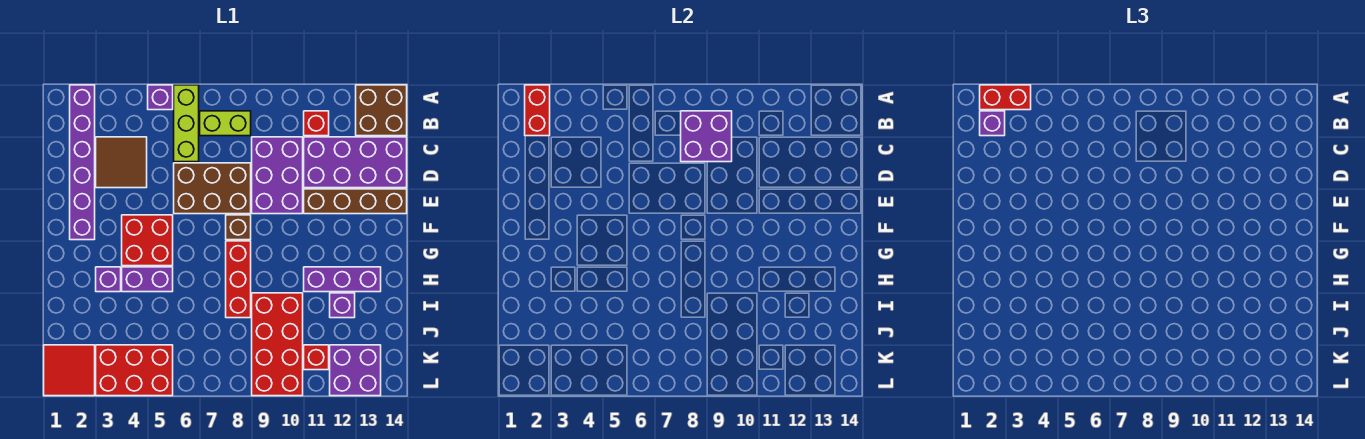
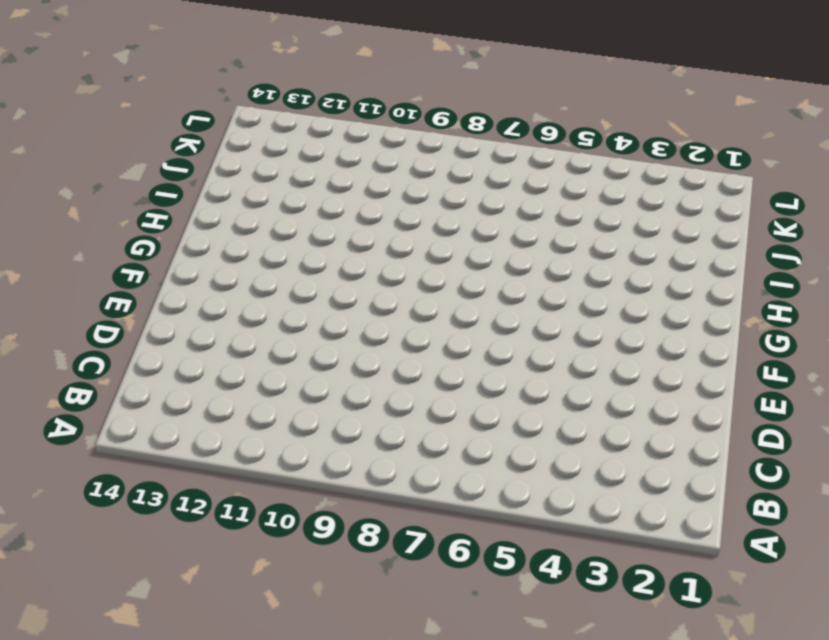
none -> purple brick A2:F2 level 1
none -> purple brick A5 level 1
none -> lime brick A6:C6 level 1

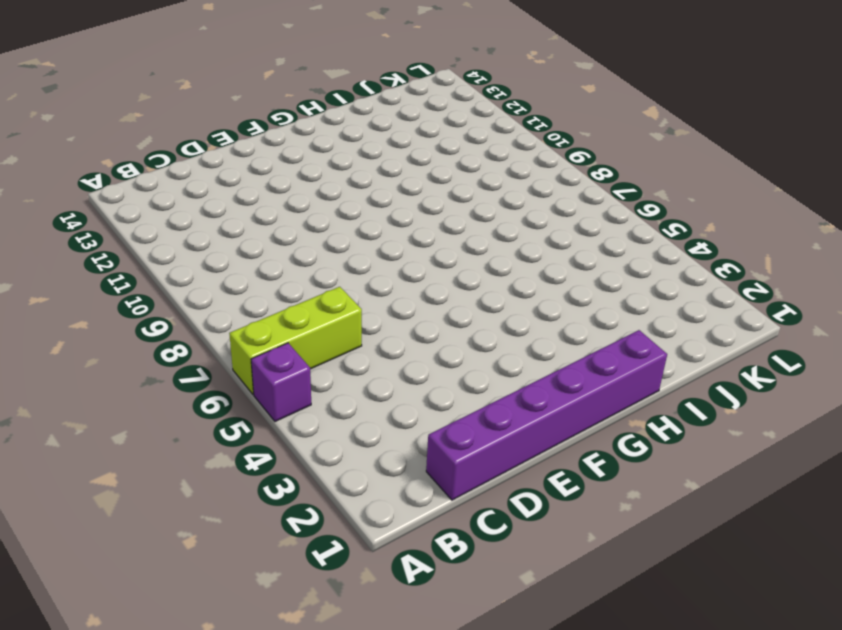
purple brick C1:H1 level 1 -> purple brick A2:F2 level 1
none -> brown brick A13:B14 level 1
none -> lime brick B7:B8 level 1
none -> red brick B11 level 1

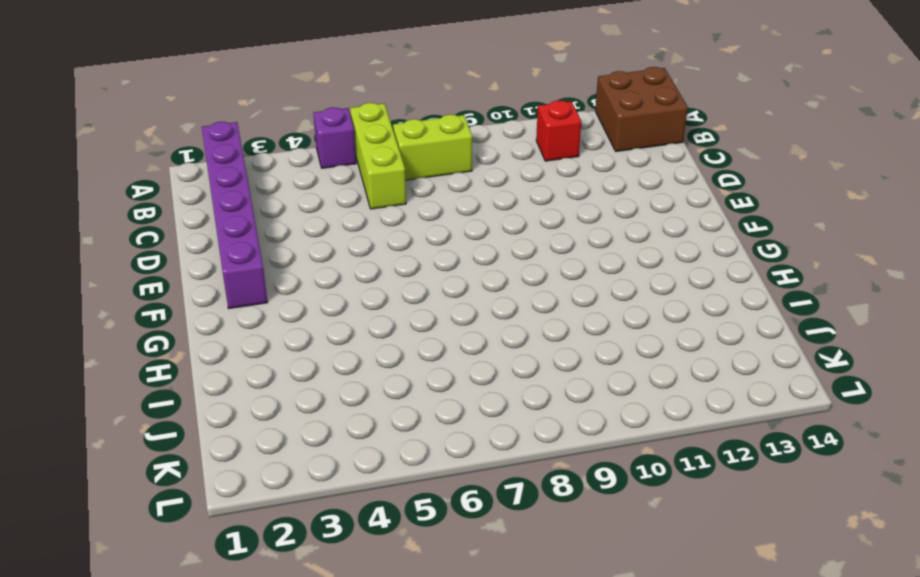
none -> brown tile C3:D4 level 1
none -> purple brick C9:E10 level 1
none -> purple brick C11:D14 level 1

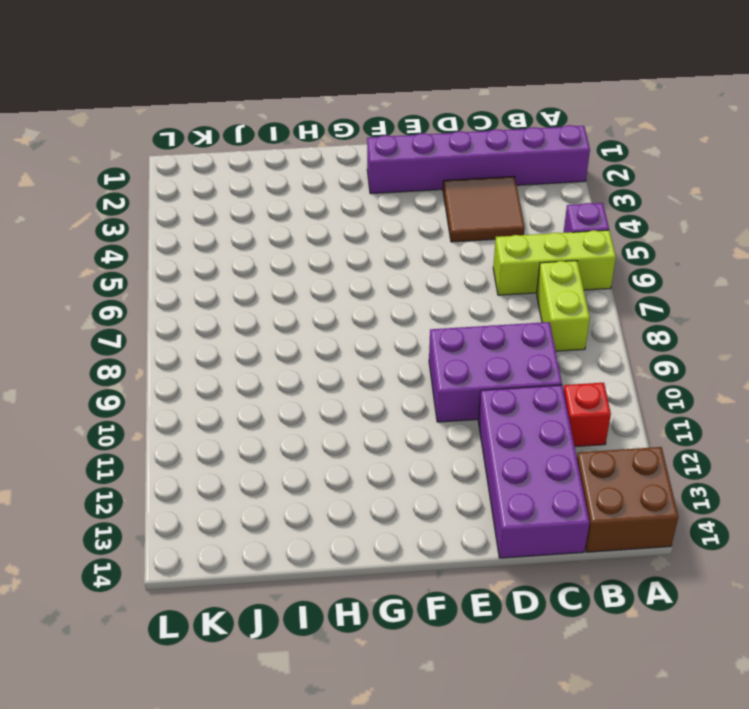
none -> brown brick D6:E8 level 1
none -> brown brick E11:E14 level 1
none -> red brick F4:G5 level 1

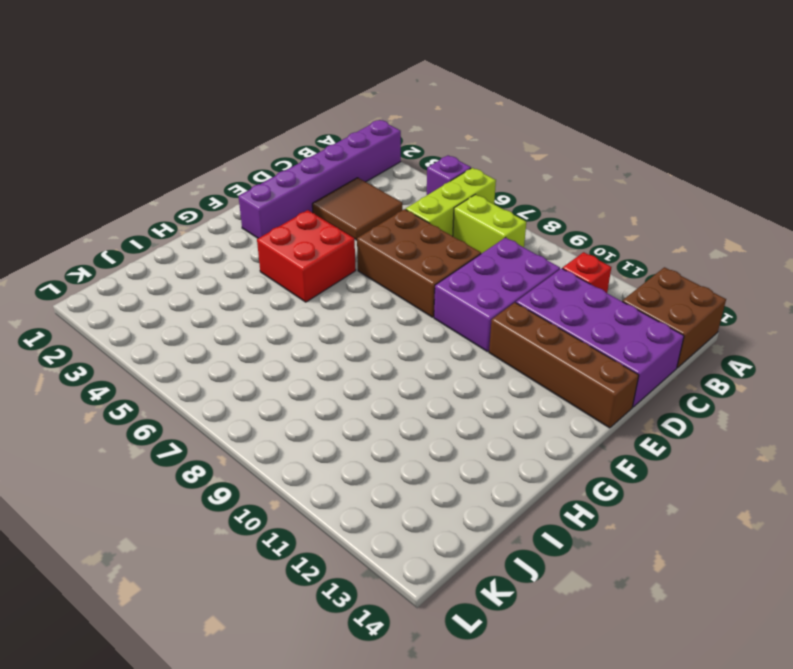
none -> brown brick F8 level 1
none -> red brick G8:I8 level 1
none -> purple brick H3 level 1

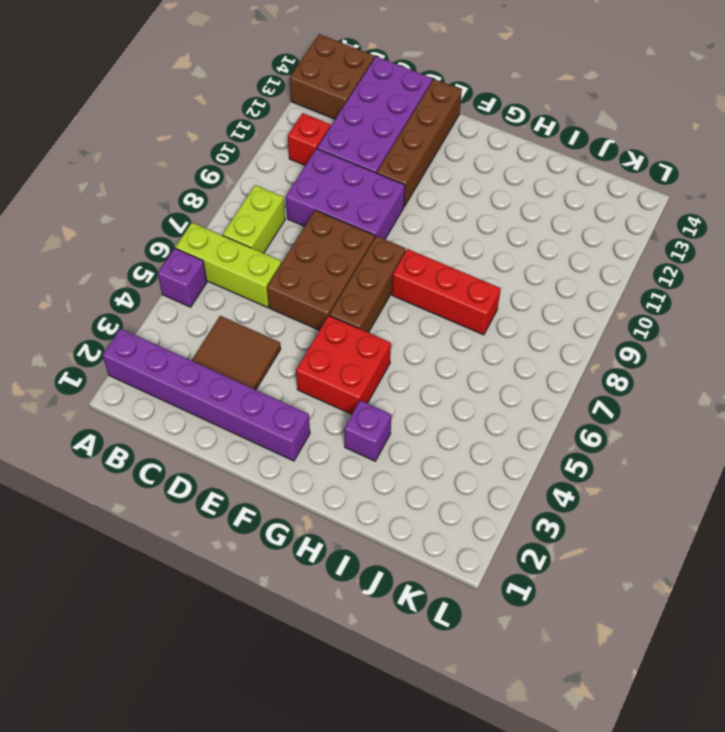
brown brick F6:F8 level 1 -> brown brick F8 level 1
none -> purple brick H4:H5 level 1
none -> purple brick H11:H13 level 1
none -> red brick I9:L10 level 1

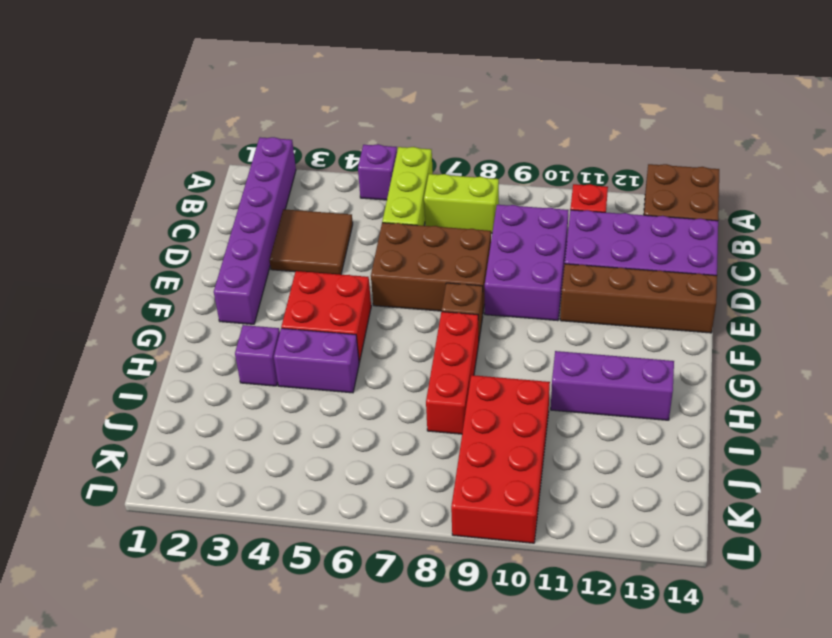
none -> purple brick I12 level 1
none -> red tile K1:L2 level 1
none -> red brick K3:L5 level 1

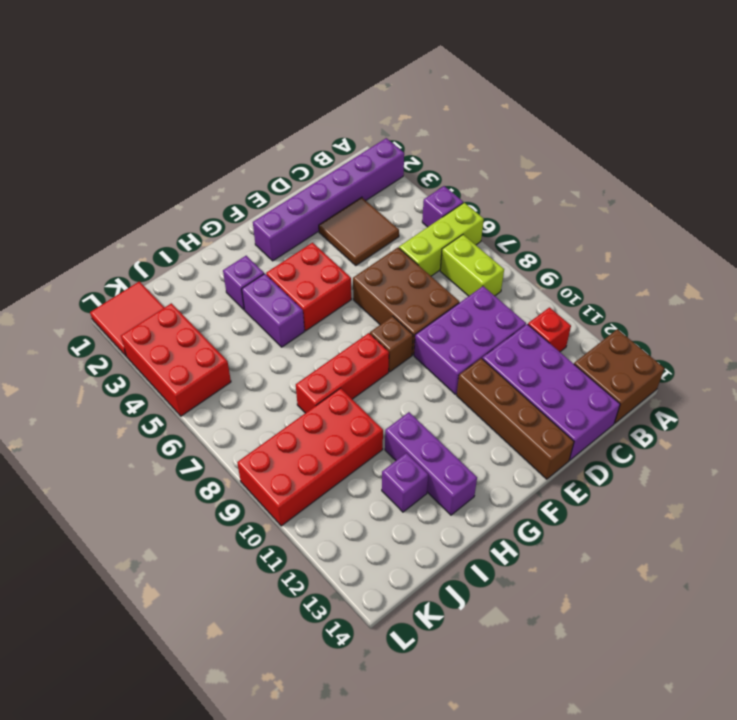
none -> red brick K11 level 1
none -> purple brick K12:L13 level 1
none -> red brick A2:B2 level 2

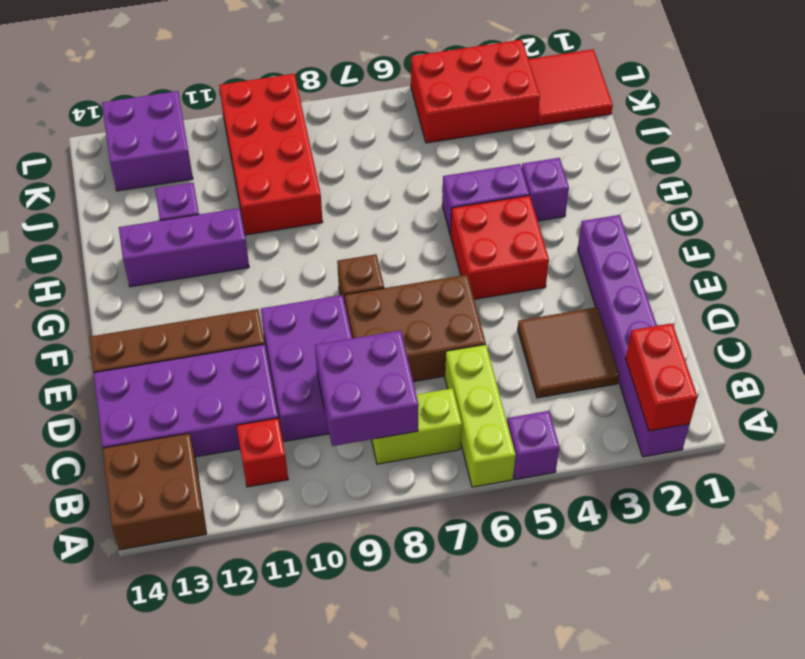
none -> red brick G8:I8 level 1
none -> red brick K11 level 1
none -> red brick A2:A3 level 3

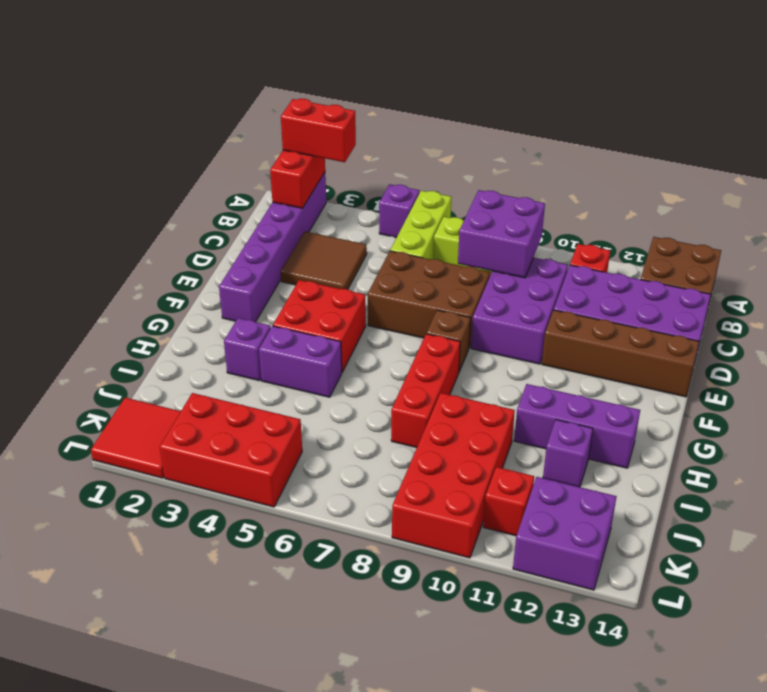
none -> purple brick B2 level 3

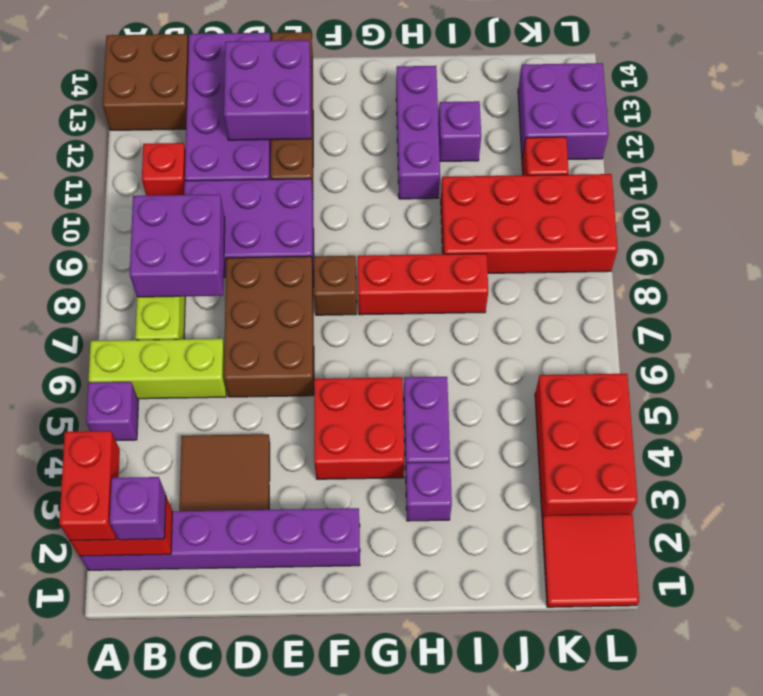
purple brick D12:E13 level 2 -> none

